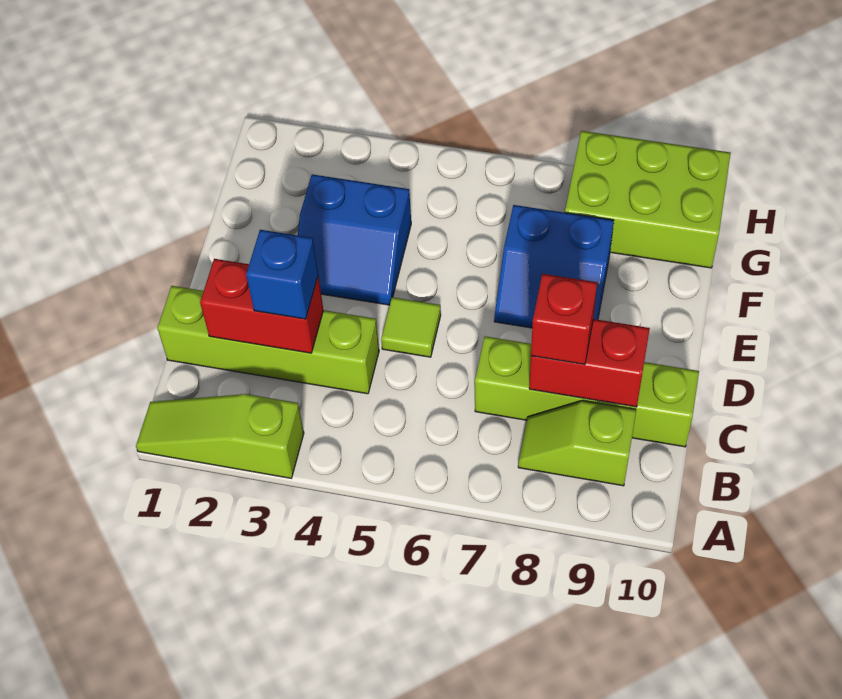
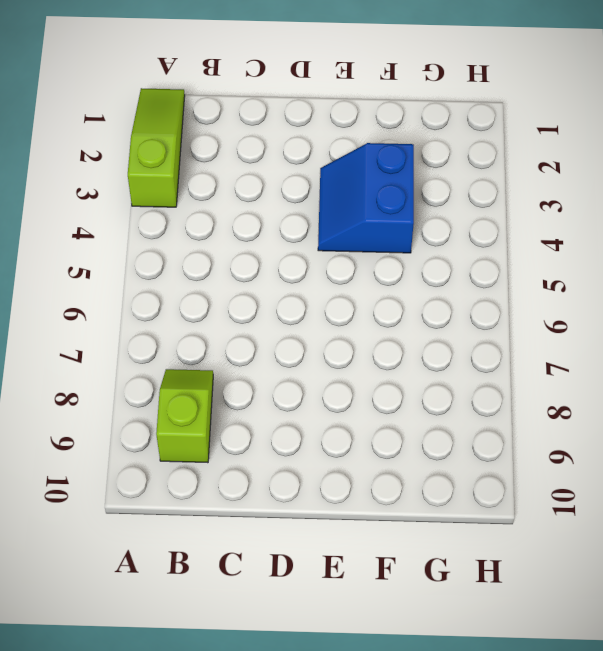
none -> lime brick C1:C4 level 1
none -> lime brick C7:C10 level 1
none -> lime tile D5 level 1

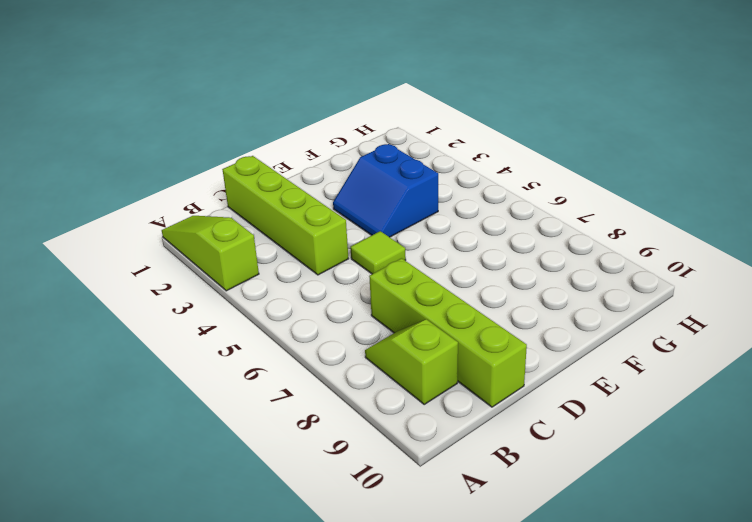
none -> blue slope E7:F8 level 1 top F
none -> lime brick G8:H10 level 1
none -> red brick C2:C3 level 2

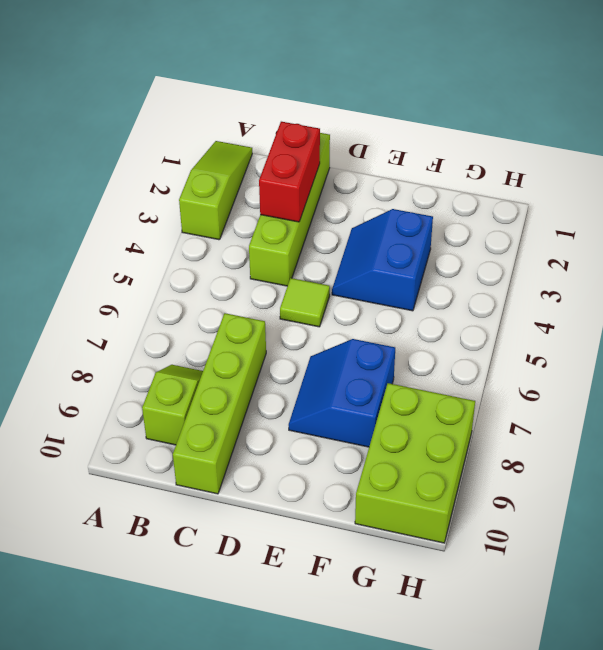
none -> red brick C8:C9 level 2
none -> blue brick C3 level 3
none -> red brick C8 level 3

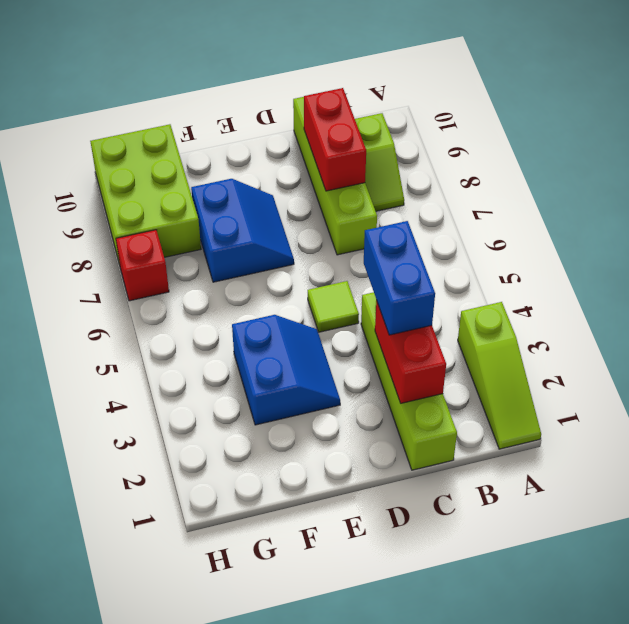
blue brick C3:C4 level 3 -> blue brick C3 level 3
red brick H7 level 1 -> red brick C8 level 3

